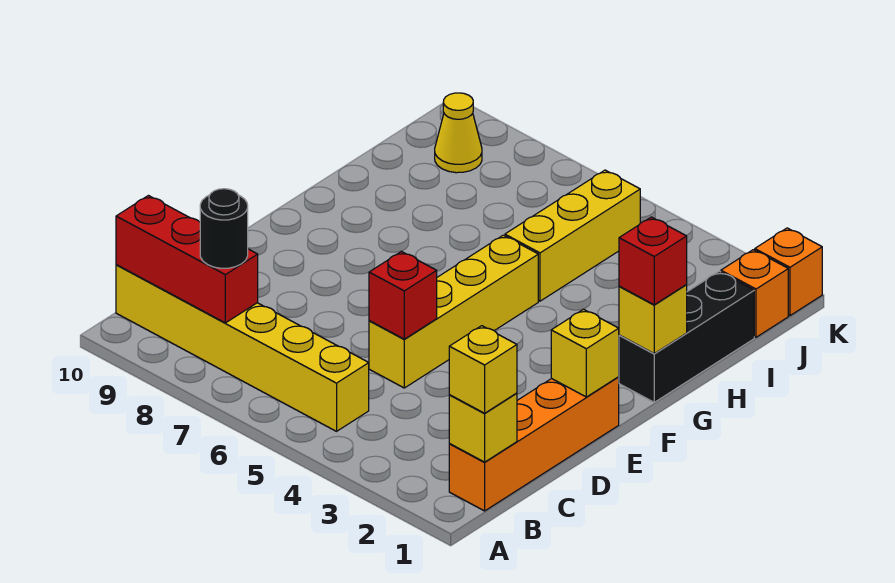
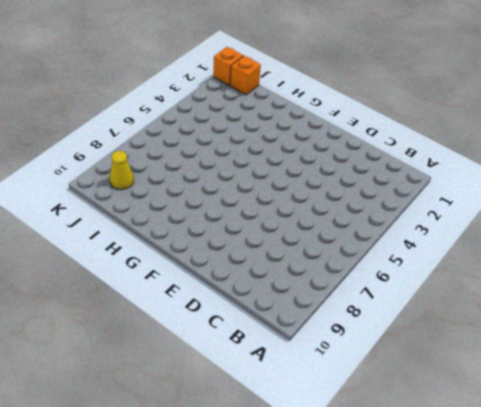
none -> orange brick B1:E1 level 1
none -> yellow brick B5:B10 level 1
none -> yellow brick D5:G5 level 1

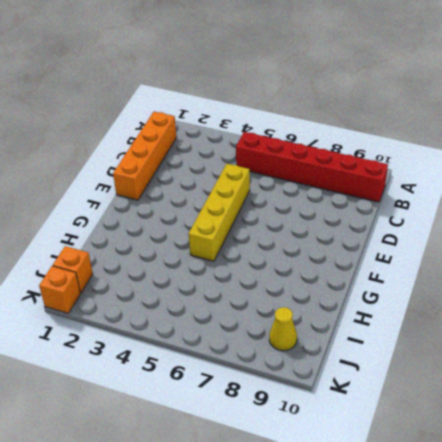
red brick B5:B10 level 1 -> yellow brick B5:B10 level 1
none -> black brick G1:I1 level 1
none -> yellow brick H5:J5 level 1
none -> yellow brick B1 level 2

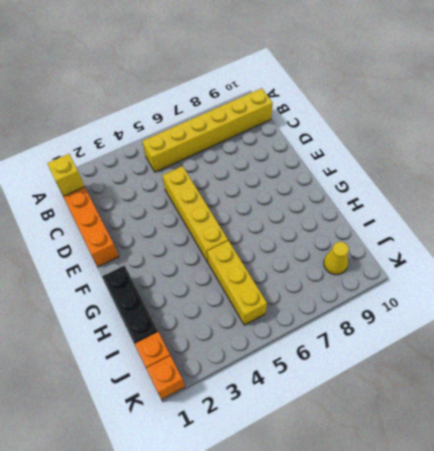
none -> red brick B8:B10 level 2
none -> red brick D5 level 2
none -> yellow brick E1 level 2

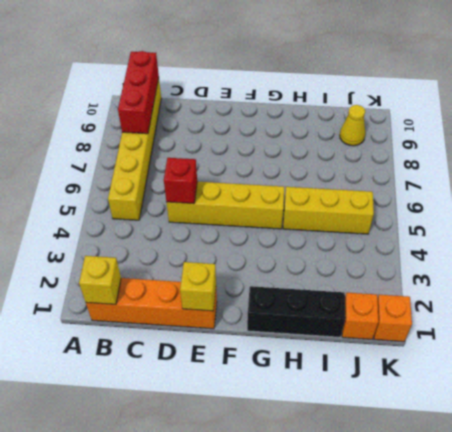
none -> yellow brick G1 level 2
none -> yellow brick B1 level 3
none -> black round brick B8 level 3

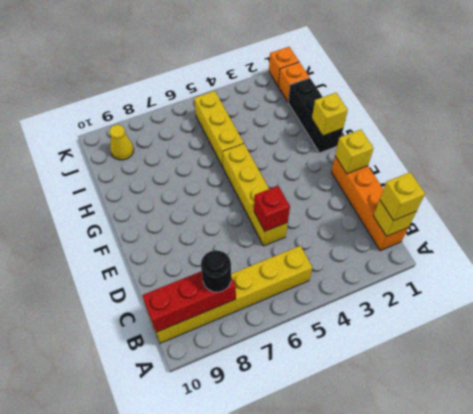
none -> red brick G1 level 3

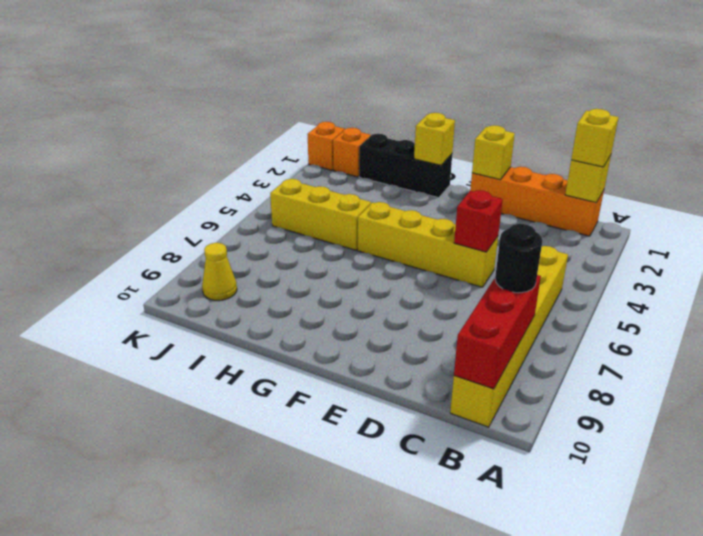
none -> red brick G1 level 3

